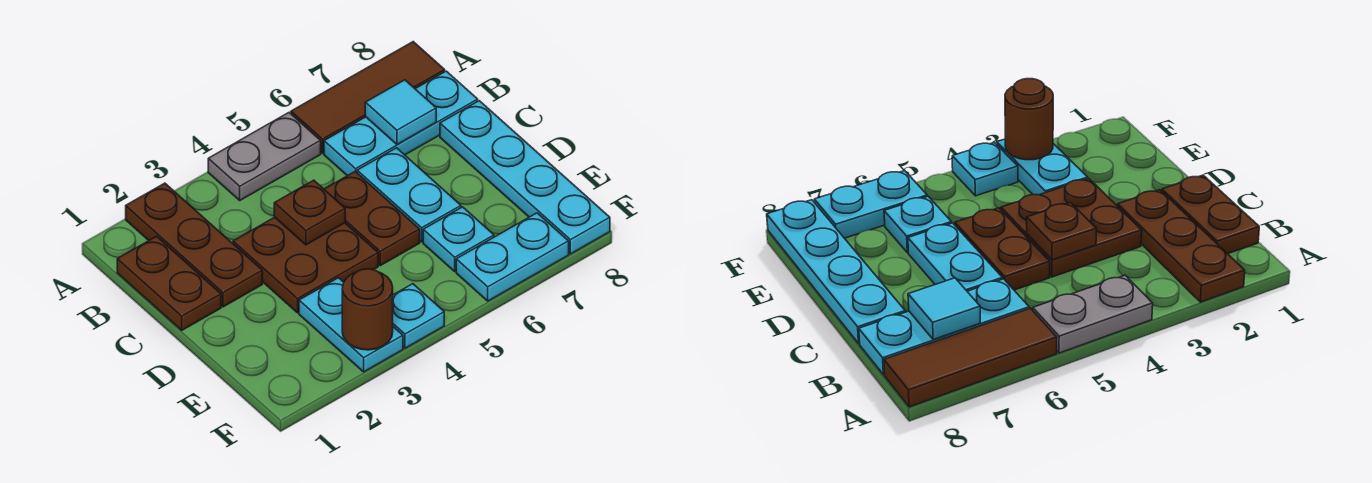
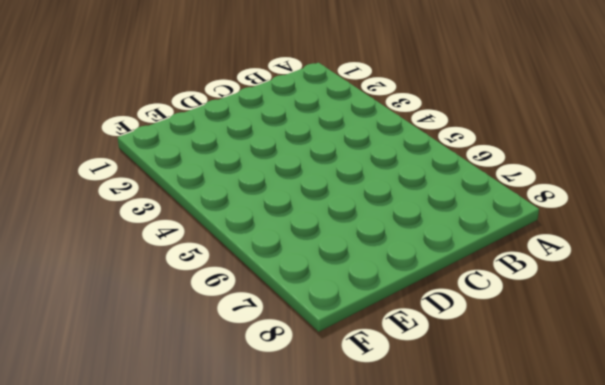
none -> brown plate A2:C2 level 1
none -> grey plate A4:A5 level 1
none -> brown tile A6:A8 level 1

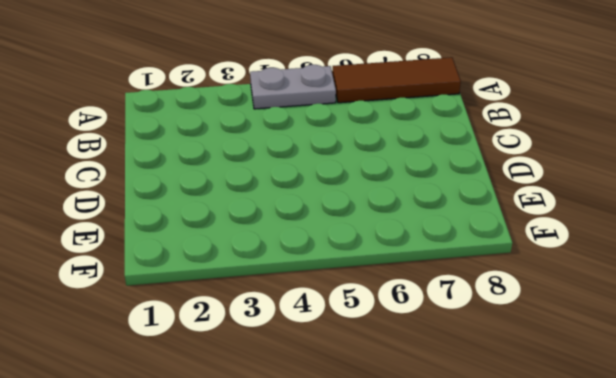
none -> brown plate A2:C2 level 1
none -> brown plate B1:C1 level 1
none -> cyan plate B6:B8 level 1

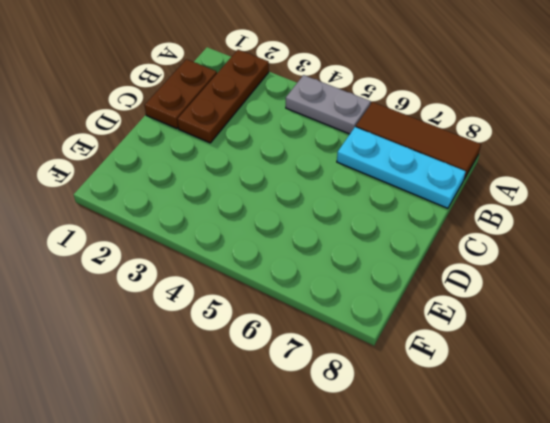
none -> brown plate C3:D4 level 1
none -> brown plate C5:D5 level 1
none -> cyan plate C6:D6 level 1

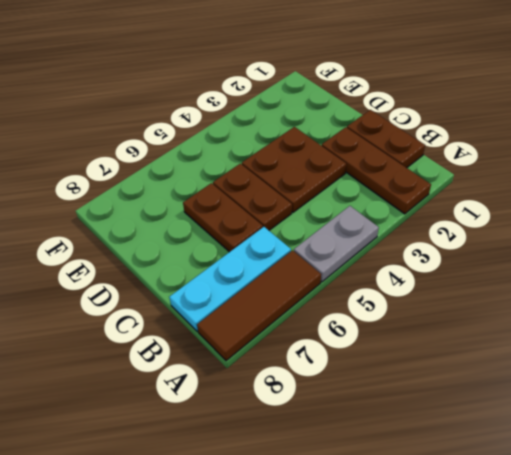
brown plate C6:D6 level 1 -> cyan plate C6:D6 level 1
none -> cyan plate C8:F8 level 1
none -> cyan plate E3:F3 level 1
none -> cyan plate E6 level 1

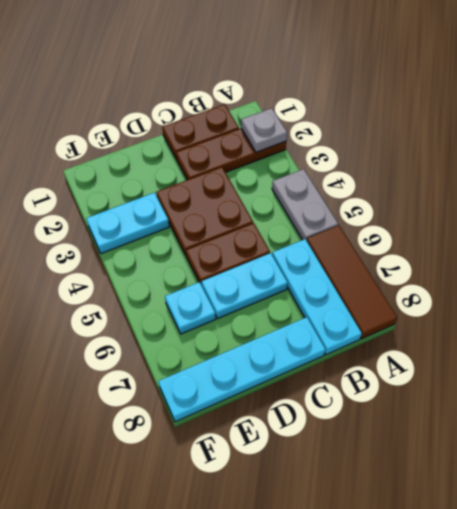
grey plate A2 level 2 -> none
none -> cyan plate F4 level 1
none -> cyan plate F6:F7 level 1
none -> cyan tile B7 level 2

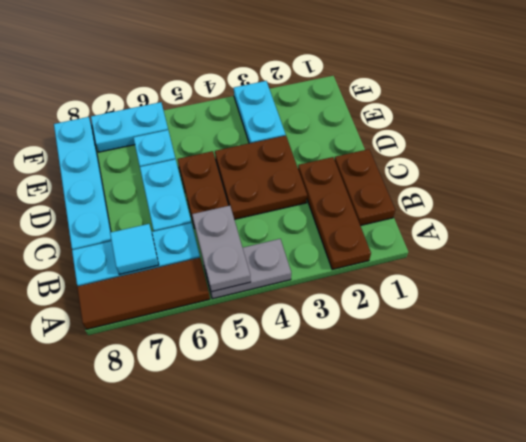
grey plate A5:B5 level 2 -> none
none -> cyan plate F4 level 1
none -> brown plate C4 level 2
none -> brown round brick F3 level 2

